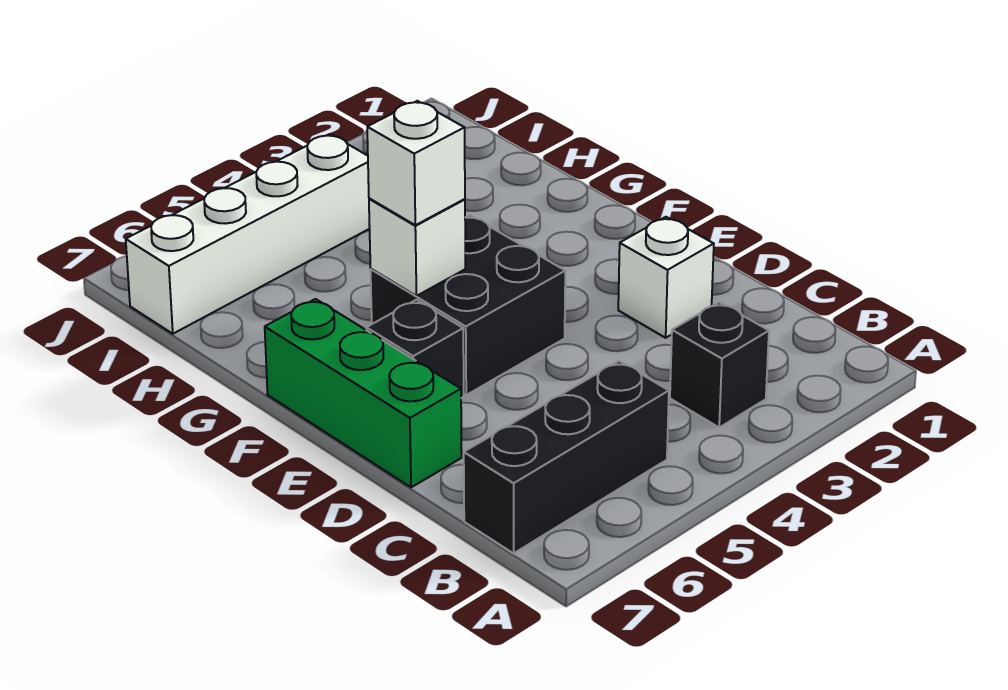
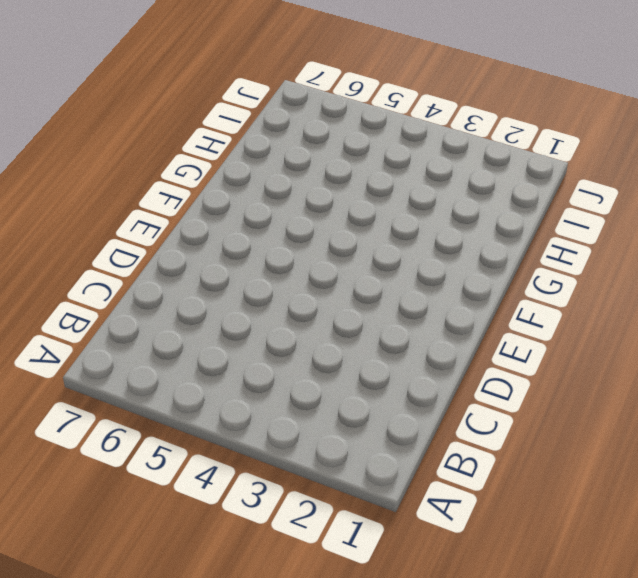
none -> black brick B3 level 1
none -> black brick B5:B7 level 1

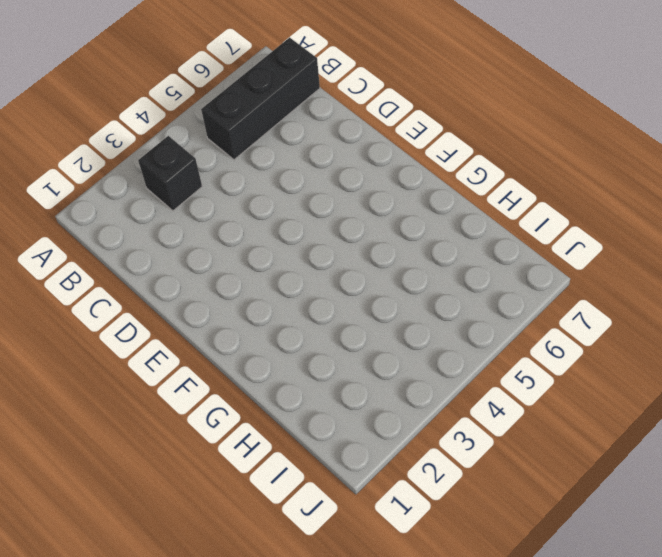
none -> white brick D2 level 1
none -> green brick D7:F7 level 1

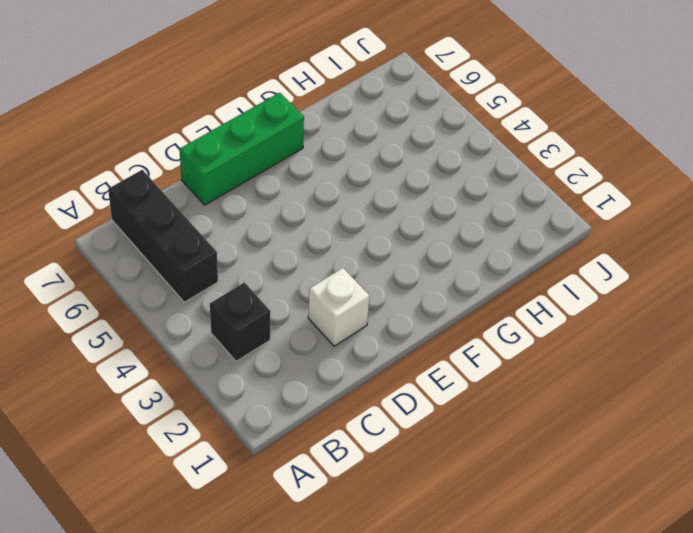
none -> black brick E4:F5 level 1
none -> black brick E6 level 1

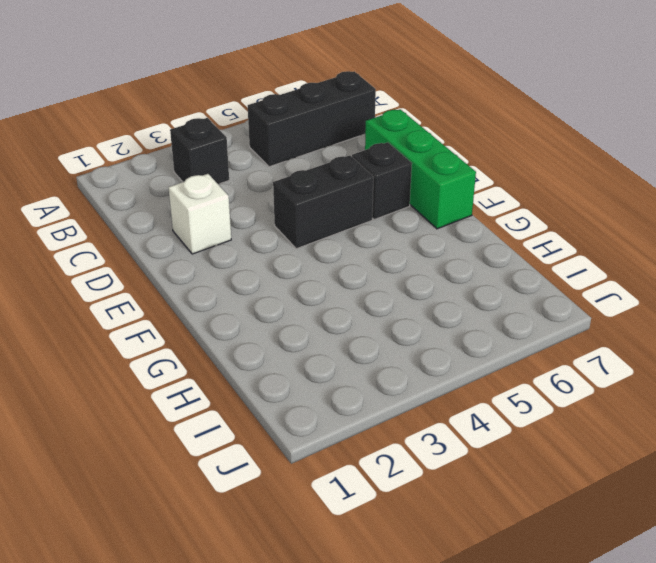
black brick E4:E5 level 1 -> black brick E4:F5 level 1
none -> white brick I4:I7 level 1
none -> white brick F5 level 2

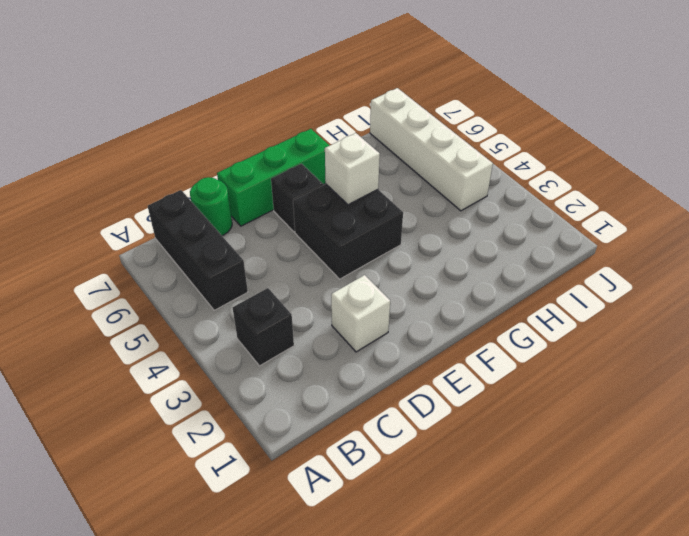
green round brick C7 level 1 -> none
none -> white brick F5 level 3

